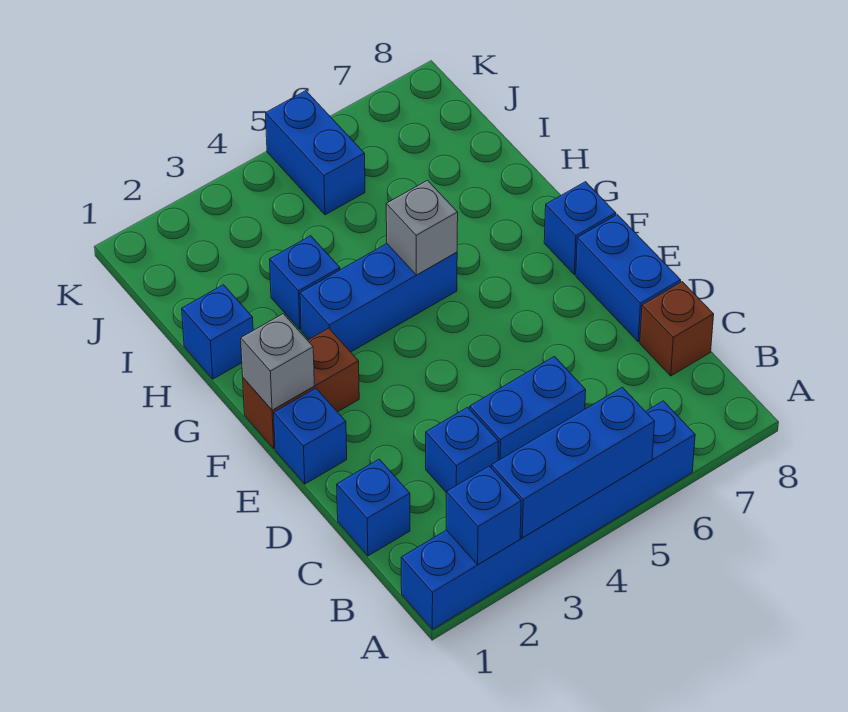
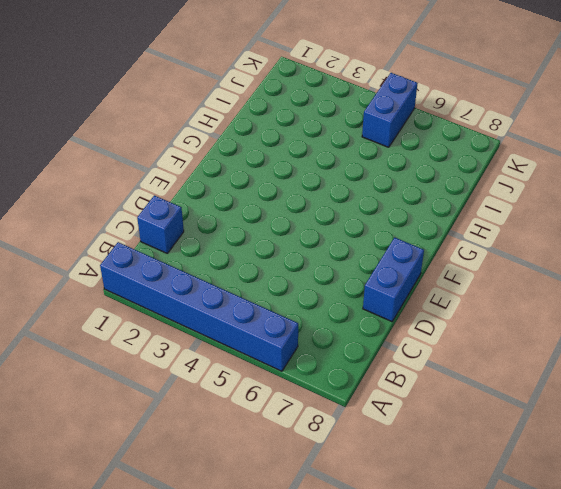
none -> blue brick C3 level 1
none -> blue brick C4:C5 level 1
none -> brown brick C8 level 1

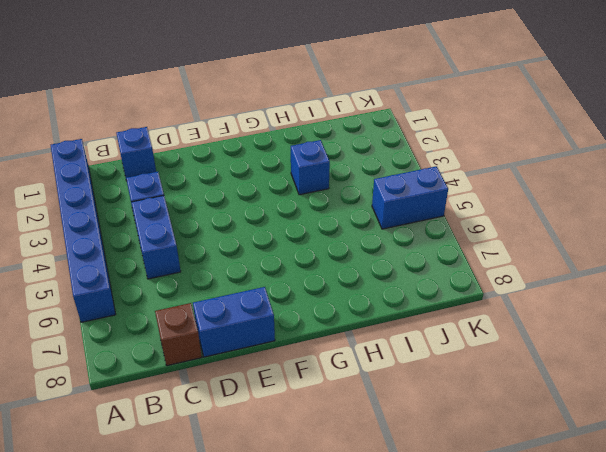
none -> blue brick E1 level 1
none -> brown brick F1:F2 level 1
none -> blue brick F8 level 1

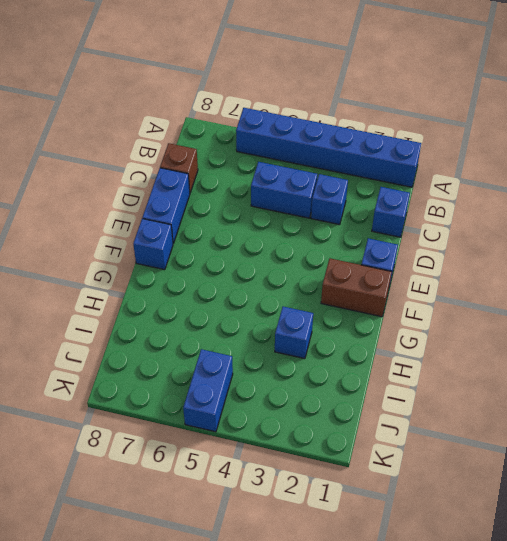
none -> blue brick G3:G5 level 1
none -> blue brick H1 level 1
none -> blue brick A2 level 2

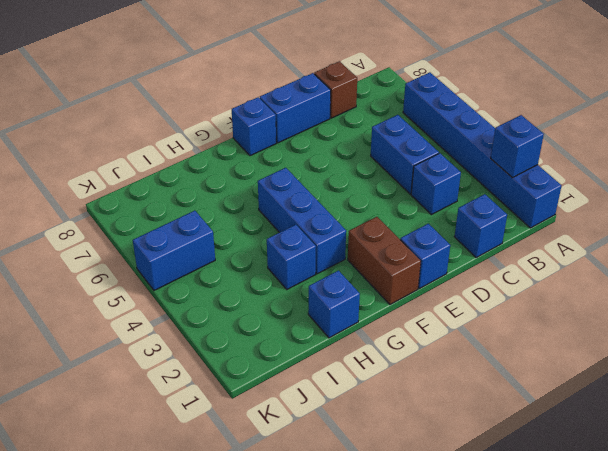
none -> blue brick A3:A5 level 2
none -> grey brick F1 level 2
none -> grey brick G5 level 2

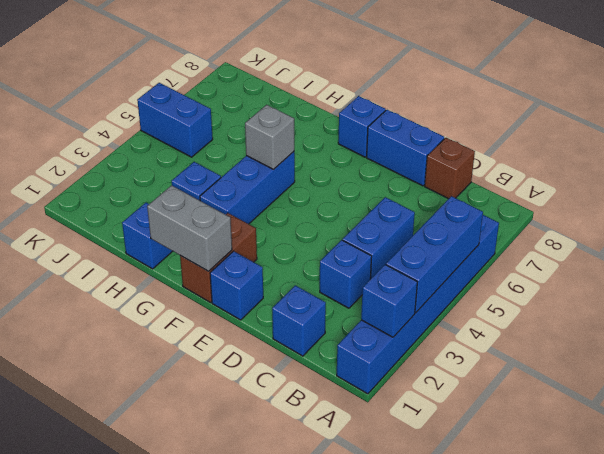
grey brick F1:G1 level 2 -> grey brick F1 level 2

